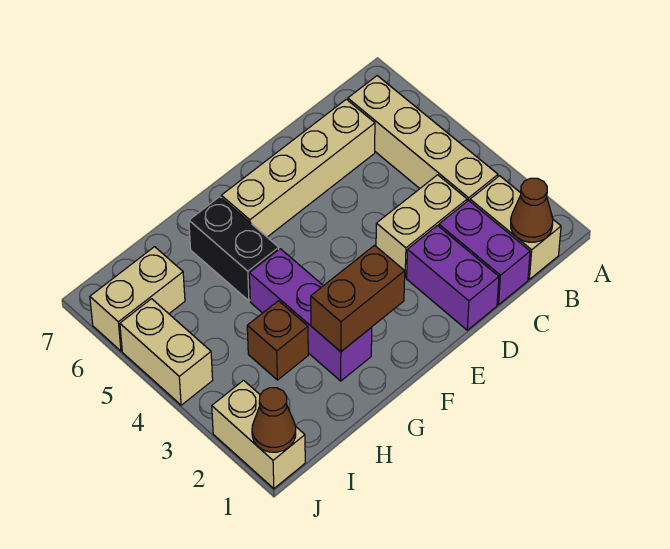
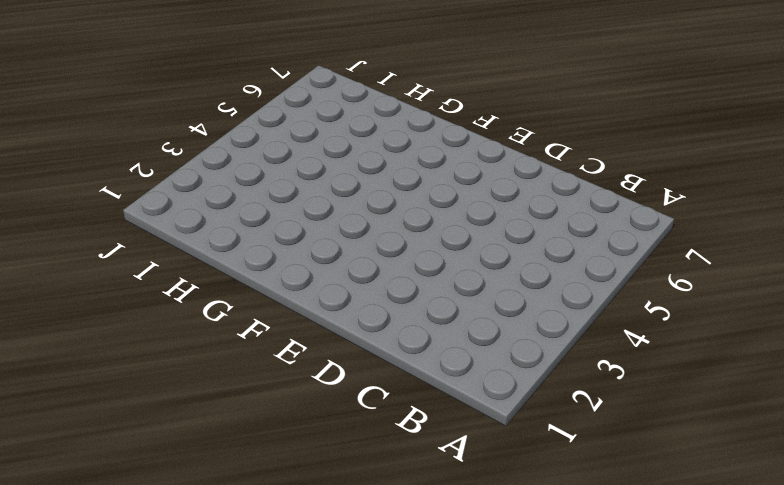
none -> tan brick B1:B2 level 1
none -> tan brick B3:B6 level 1
none -> purple brick C1:C2 level 1

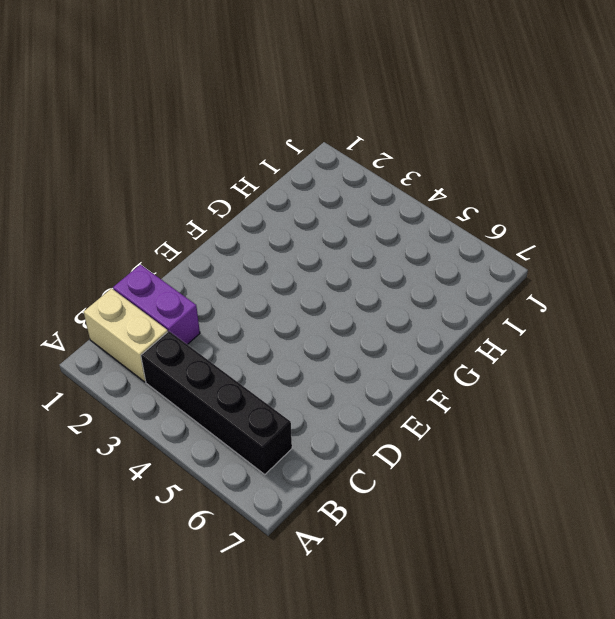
black brick B3:B6 level 1 -> tan brick B3:B6 level 1
none -> tan brick C3:D3 level 1
none -> tan brick C6:F6 level 1
none -> purple brick D1:D2 level 1

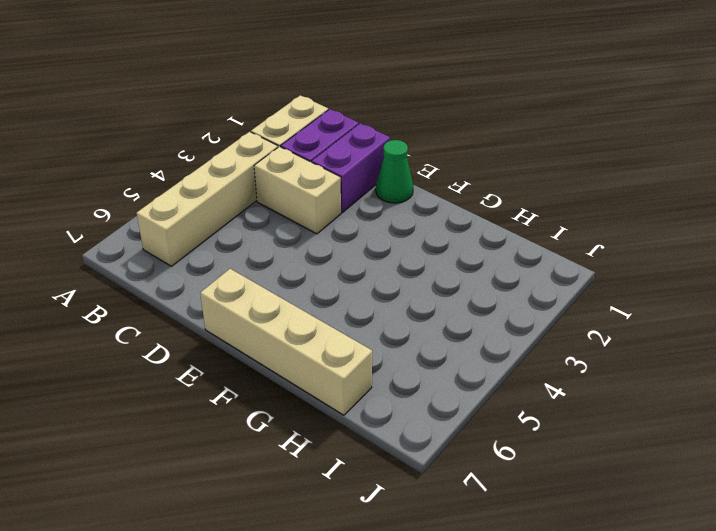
green cone E1 level 1 -> none
tan brick E7:H7 level 1 -> tan brick C6:F6 level 1
none -> purple brick G2:G4 level 1
none -> black brick G5:G6 level 1
none -> brown brick H3 level 1

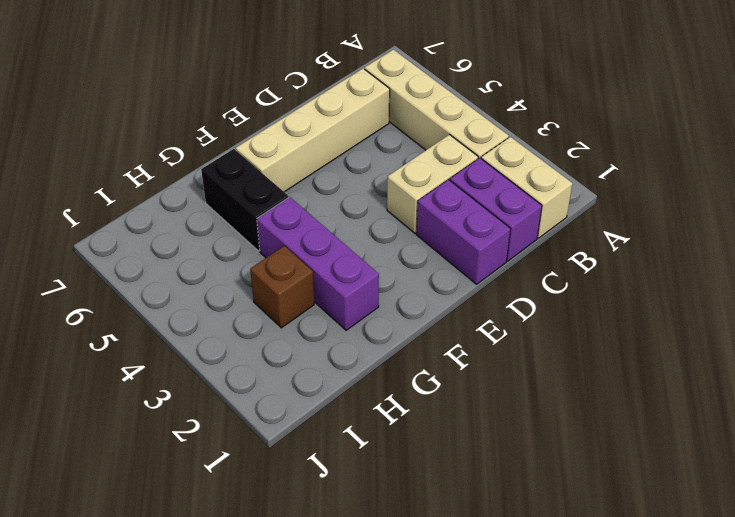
none -> tan brick I6:J6 level 1
none -> tan brick J1:J2 level 1
none -> tan brick J4:J5 level 1

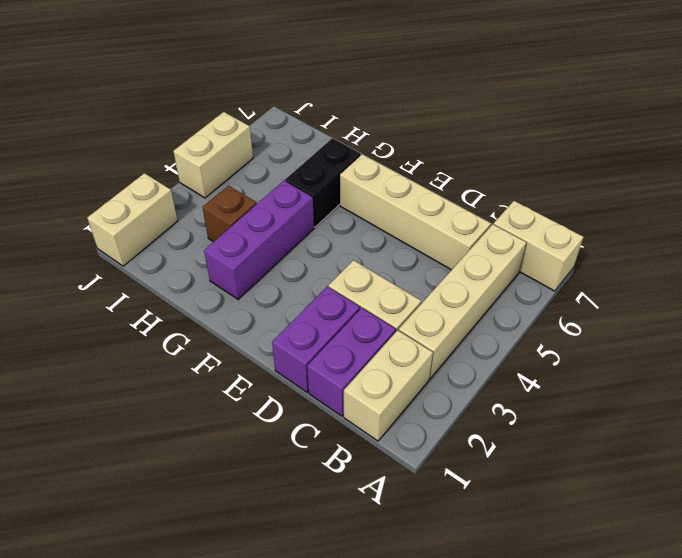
tan brick A7:B7 level 1 -> tan brick I6:J6 level 1
none -> brown cone B1 level 2
none -> brown brick F2:G2 level 2
none -> brown cone J1 level 2

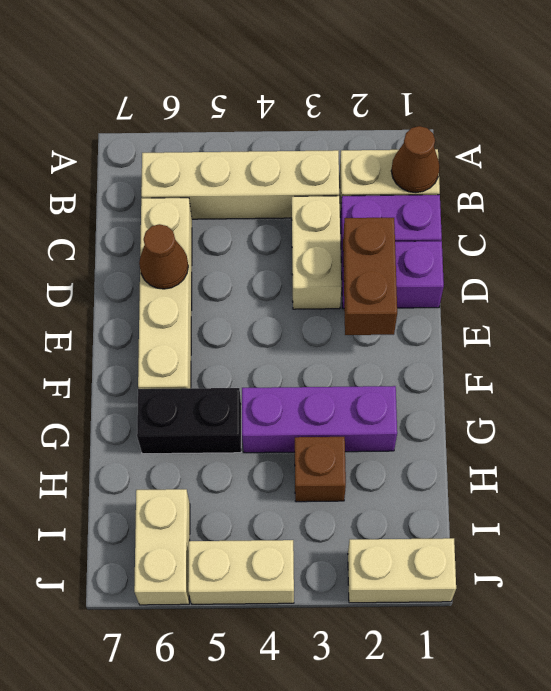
brown brick D2:E2 level 2 -> brown brick F2:G2 level 2
brown cone D6 level 2 -> brown cone J1 level 2

